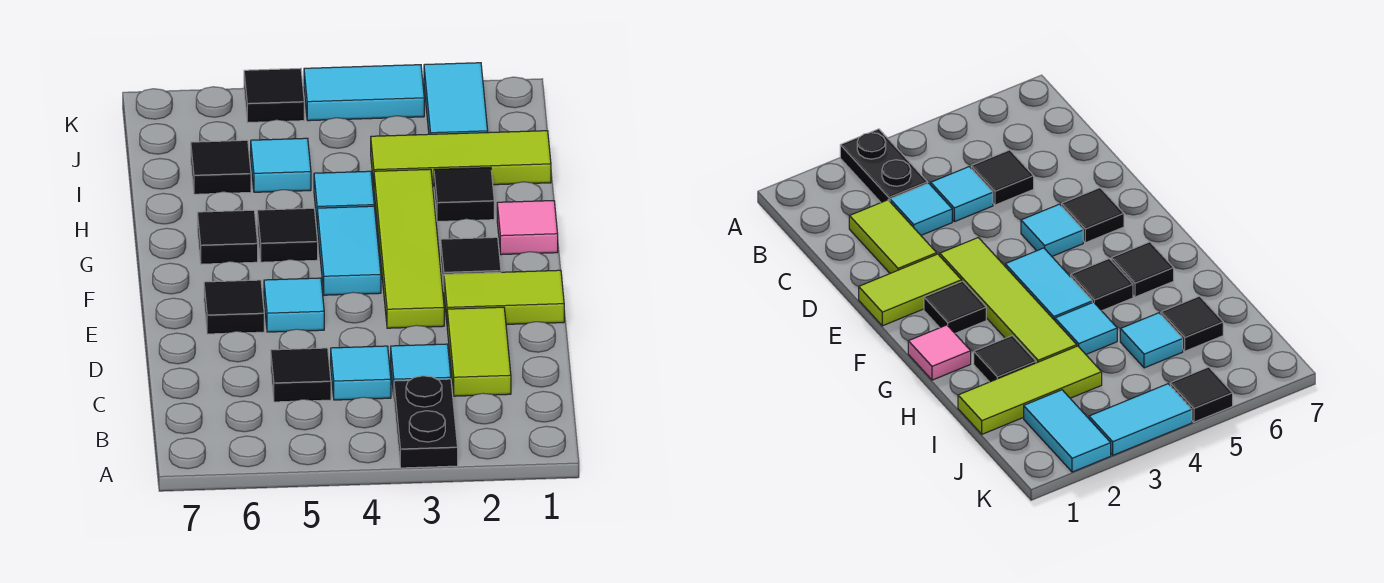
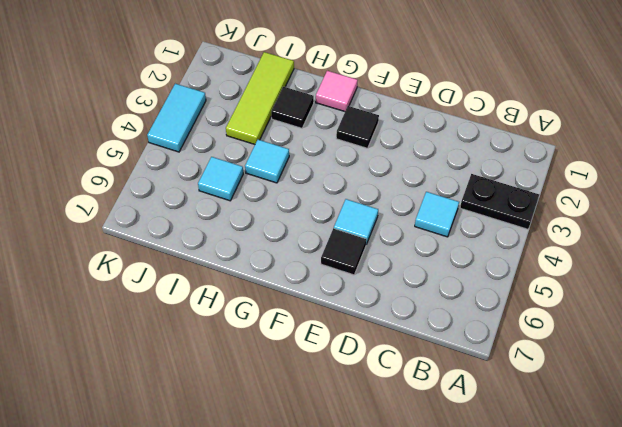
none -> lime tile C2:D2 level 1
none -> cyan tile C3 level 1
none -> black tile C5 level 1

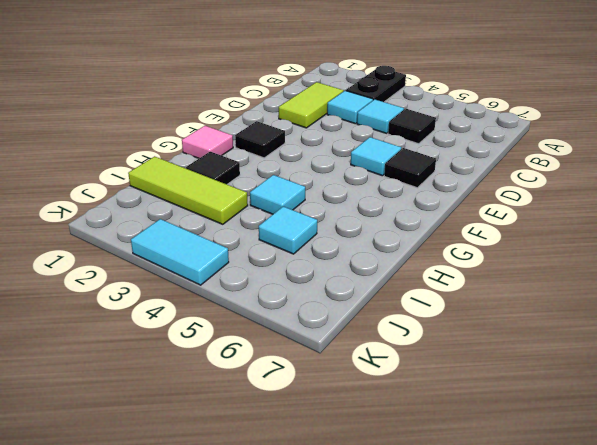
none -> lime tile E1:E2 level 1
none -> lime tile E3:H3 level 1
none -> cyan tile F4:G4 level 1

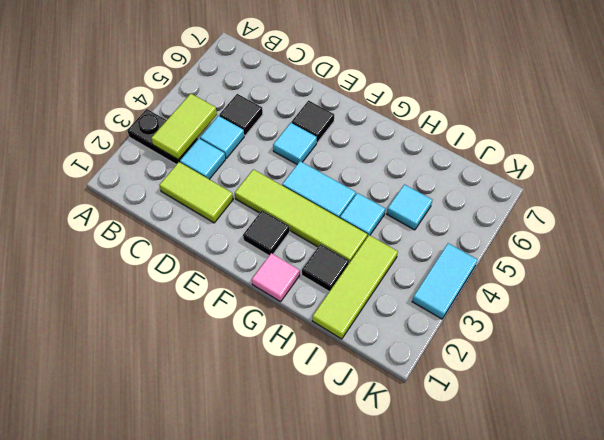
lime tile B3:B4 level 2 -> lime tile E1:E2 level 1
none -> black tile G5 level 1
none -> black tile G6 level 1
none -> black tile I6 level 1

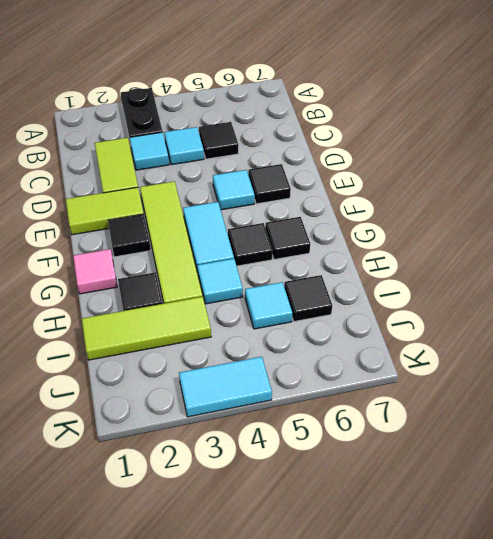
none -> cyan tile J2:K2 level 1
none -> black tile K5 level 1

